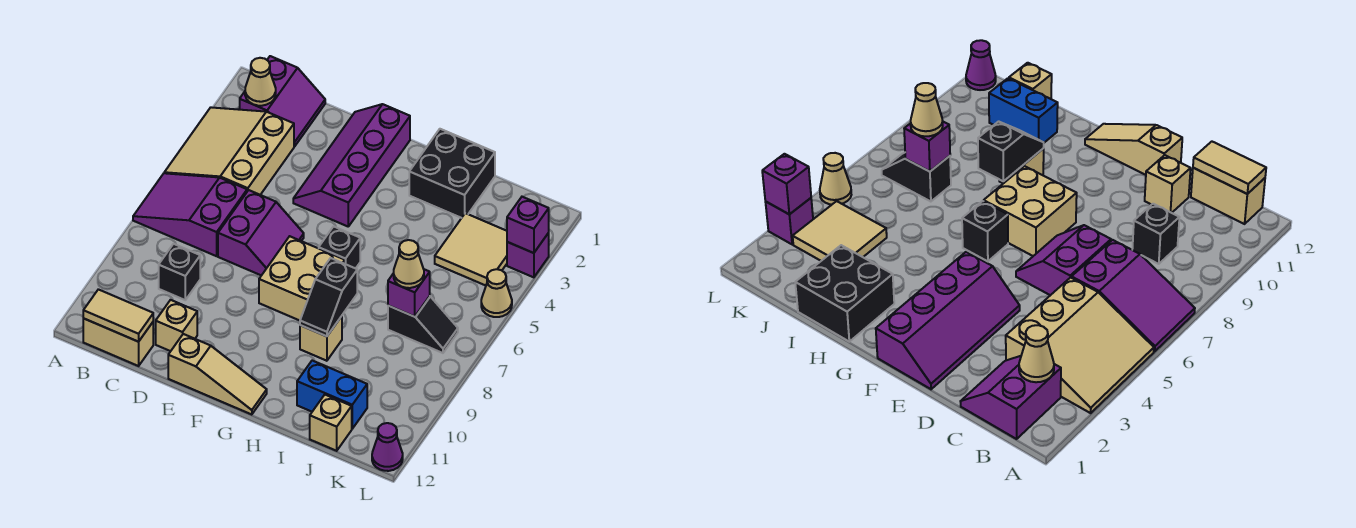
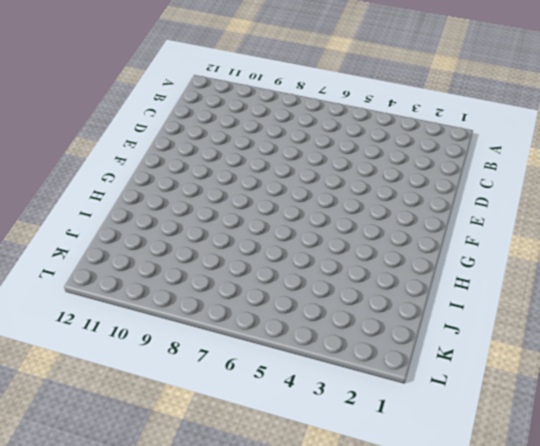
none -> tan slope A3:C5 level 1 top C
none -> purple slope A6:C7 level 1 top C
none -> purple slope B1:C2 level 1 top B

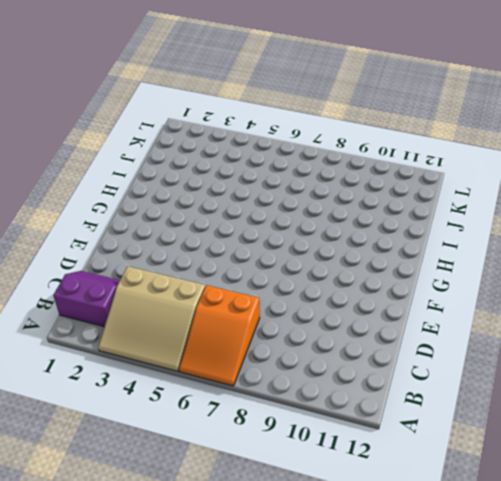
orange slope A6:C7 level 1 top C -> purple slope A6:C7 level 1 top C
none -> tan brick B12:C12 level 1
none -> black brick C9 level 1
none -> purple slope D6:E7 level 1 top D

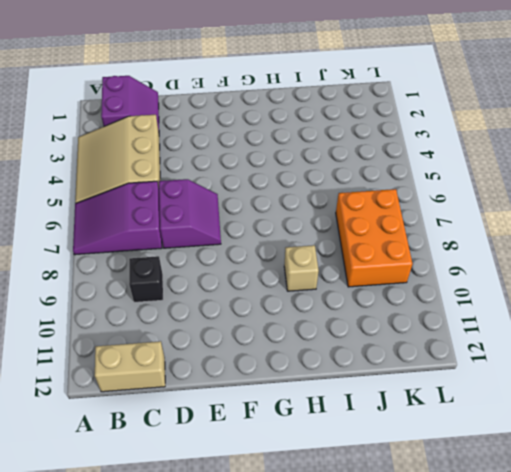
orange brick J7:K9 level 1 -> black slope J7:K7 level 1 top J
none -> tan brick D11 level 1
none -> purple slope E1:F4 level 1 top F
none -> tan slope E12:G12 level 1 top E

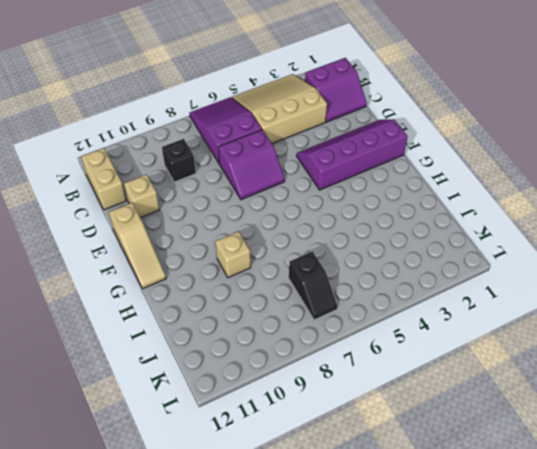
none -> tan brick F7:G8 level 1
none -> black brick G6 level 1
none -> black brick H1:I2 level 1

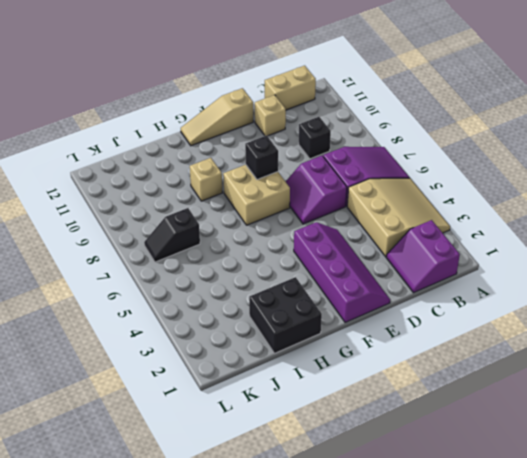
black brick F8 level 2 -> black brick G6 level 1
none -> blue brick I11:J11 level 1
none -> tan tile J3:K4 level 1
none -> tan brick J12 level 1

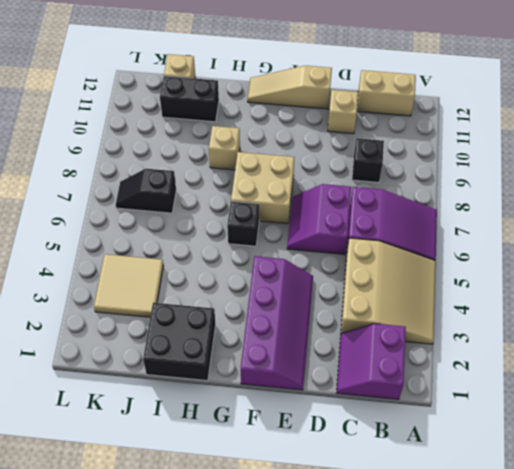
black brick I11:J11 level 1 -> blue brick I11:J11 level 1
none -> purple brick L3 level 1
none -> tan cone L5 level 1
none -> purple cone L12 level 1

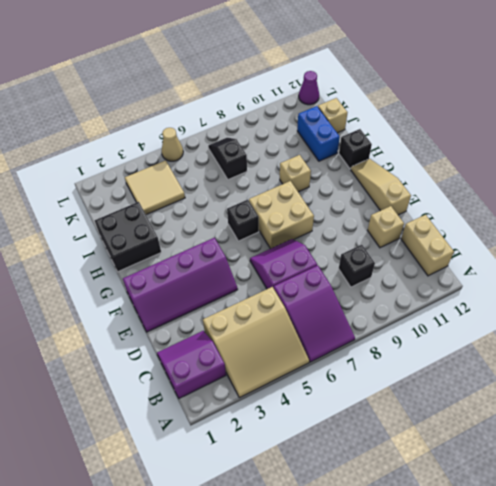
black brick H12 level 1 -> none
none -> purple brick L3 level 1
none -> tan cone B2 level 2
none -> tan tile B12:C12 level 2

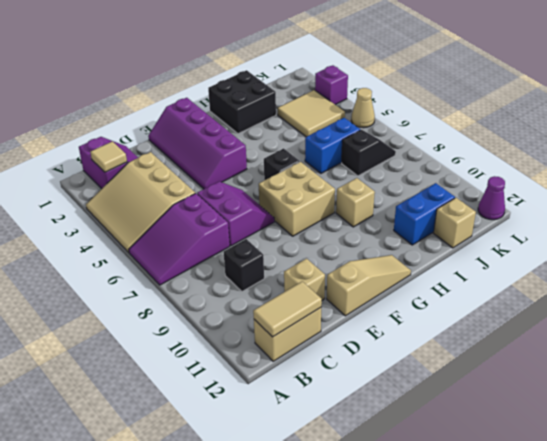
tan tile B2 level 2 -> tan cone B2 level 2
blue brick I6:J6 level 1 -> none
none -> black slope H8:H9 level 2 top 8
none -> purple brick J7 level 2
none -> purple brick L3 level 2

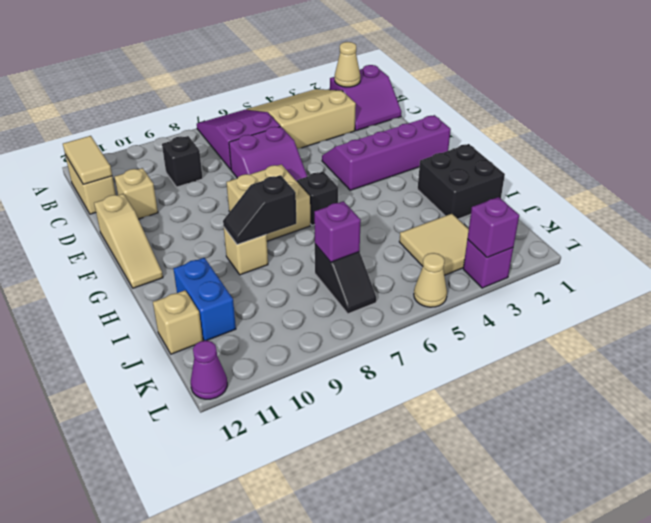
none -> tan cone J7 level 3

